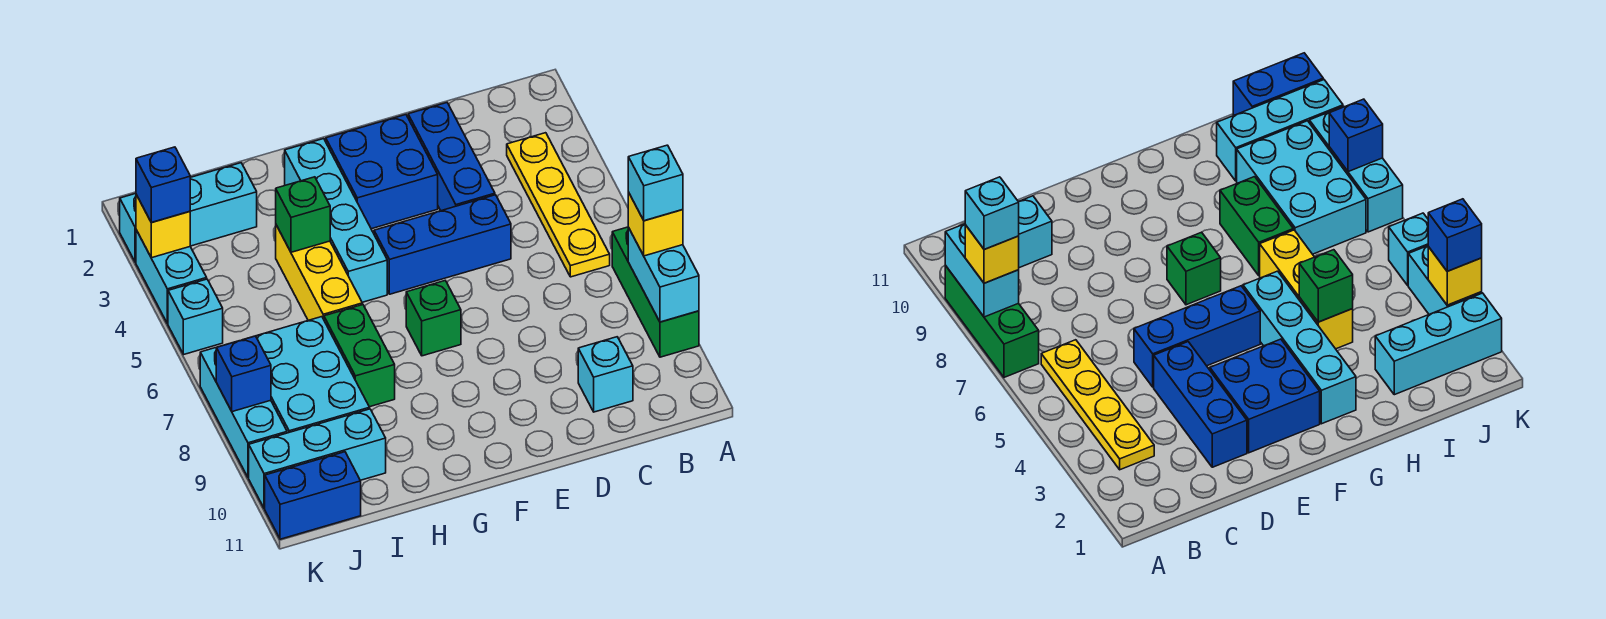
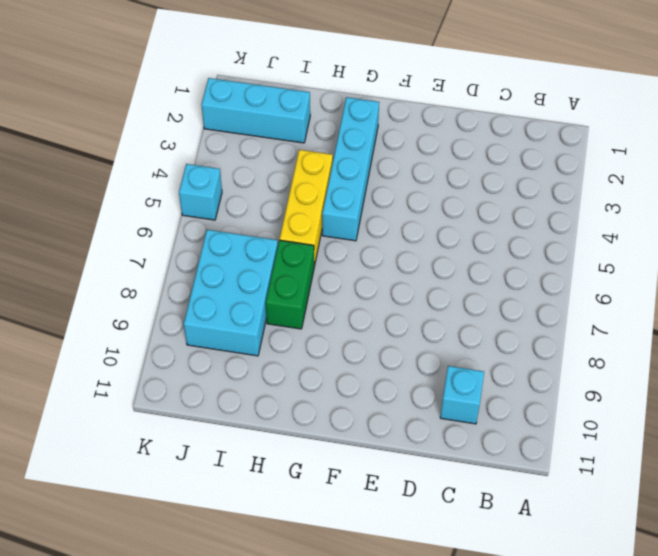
none -> green brick A7:A9 level 1
none -> yellow plate B3:B6 level 1
none -> blue brick D2:D4 level 1

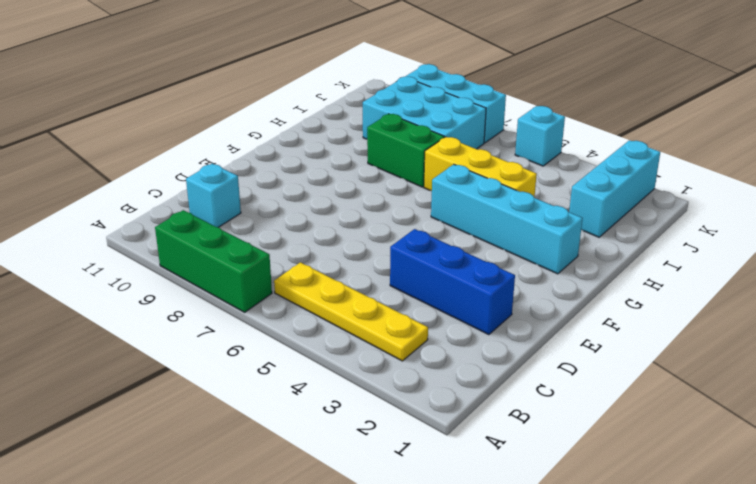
none -> blue brick D5:F5 level 1
none -> blue brick E2:F3 level 1
none -> green brick F7 level 1

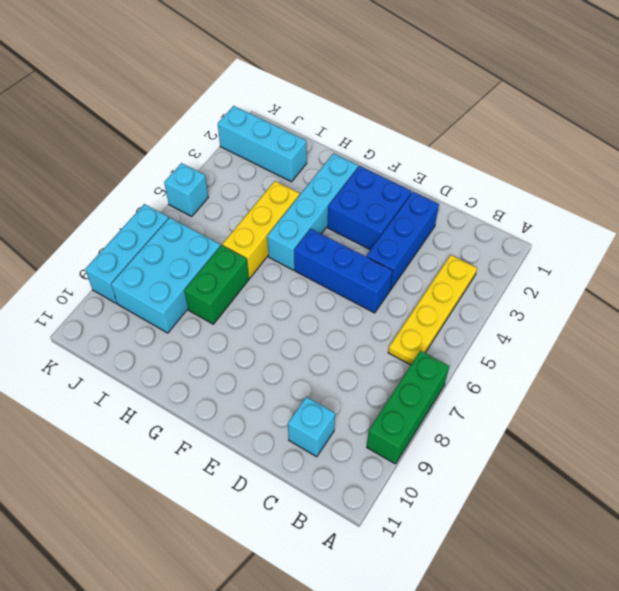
none -> green brick F7 level 1
none -> cyan brick I10:K10 level 1
none -> blue brick J11:K11 level 1

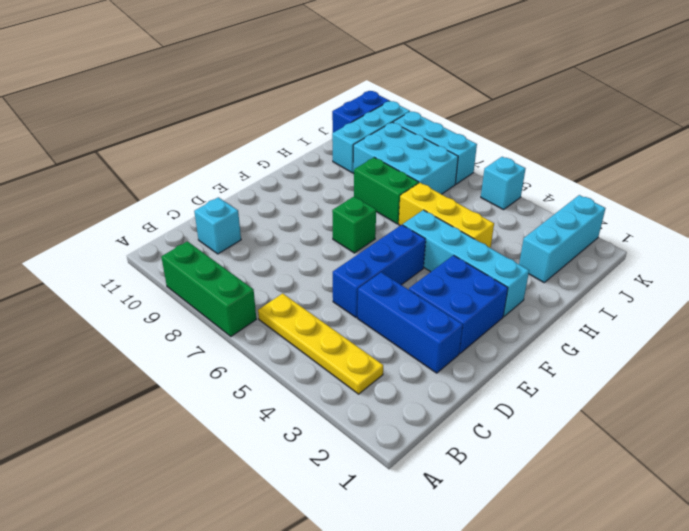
none -> cyan brick K3:K4 level 1
none -> cyan brick A8:A9 level 2
none -> green brick H4 level 2

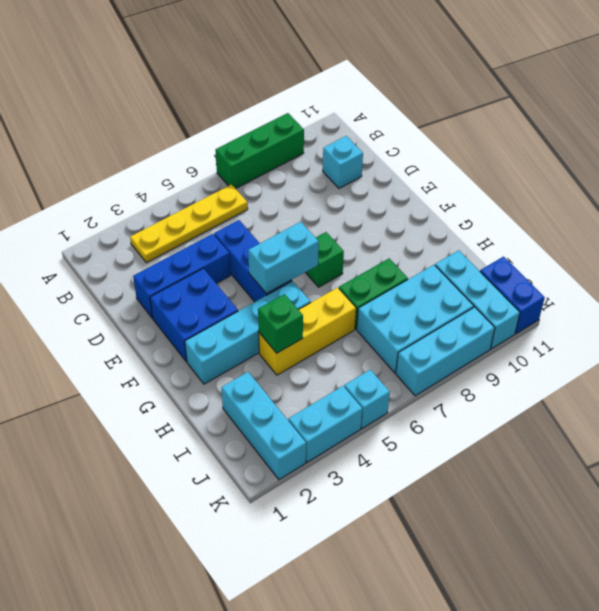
cyan brick F5:F6 level 2 -> cyan brick A8:A9 level 2
none -> yellow brick K3 level 2
none -> blue brick K8 level 2
none -> yellow brick A8 level 3

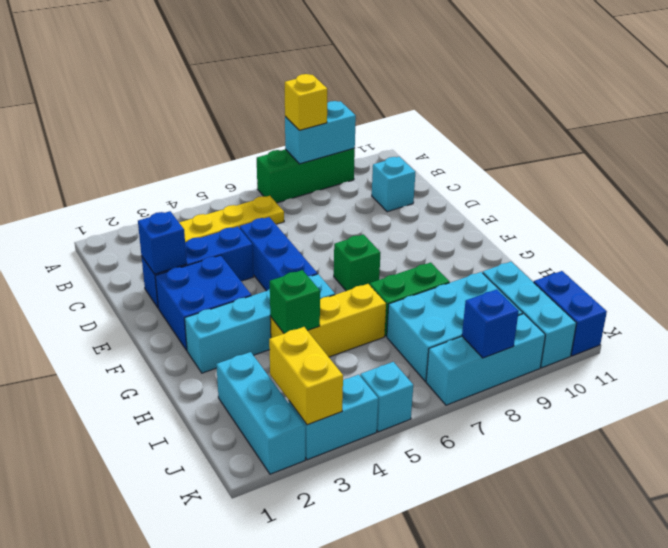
blue brick D2 level 2 -> blue brick K3 level 3
yellow brick J3:K3 level 2 -> yellow brick K3 level 2
none -> cyan brick A8 level 4

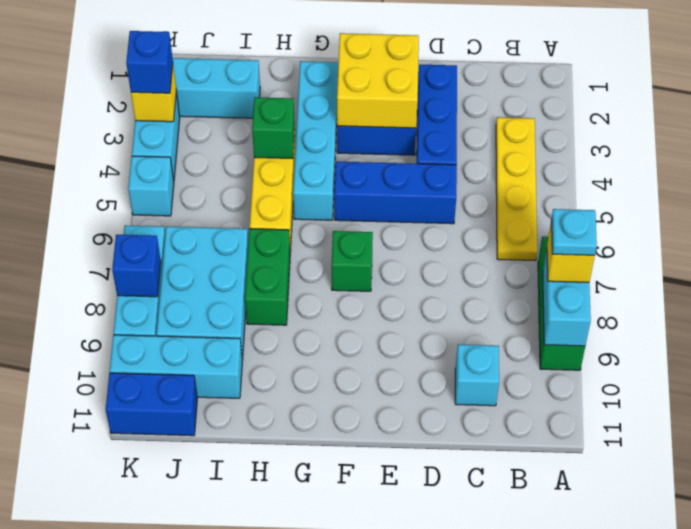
cyan plate A8 level 4 -> cyan brick A8 level 4
yellow brick E2:F3 level 2 -> none

